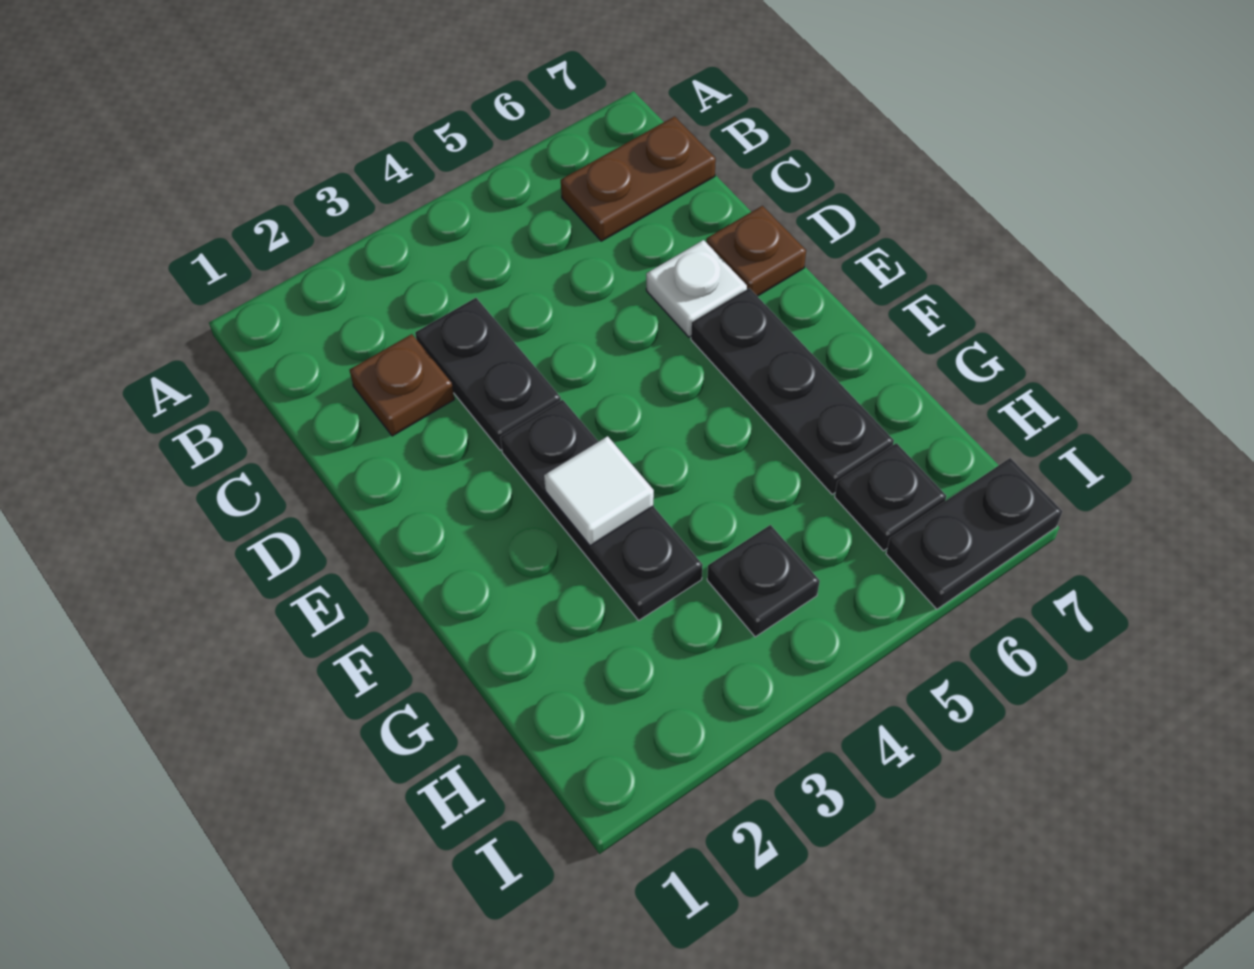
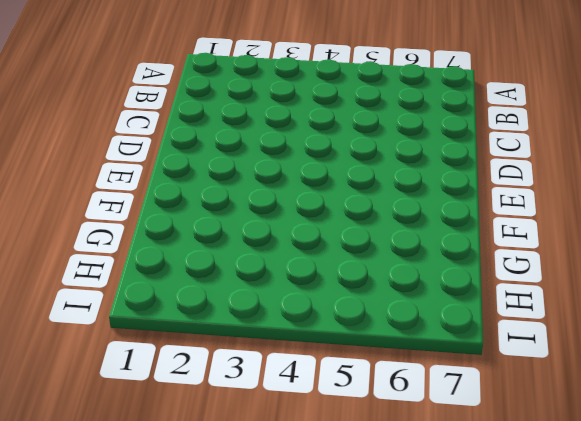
none -> brown plate B6:B7 level 1
none -> brown plate C2 level 1

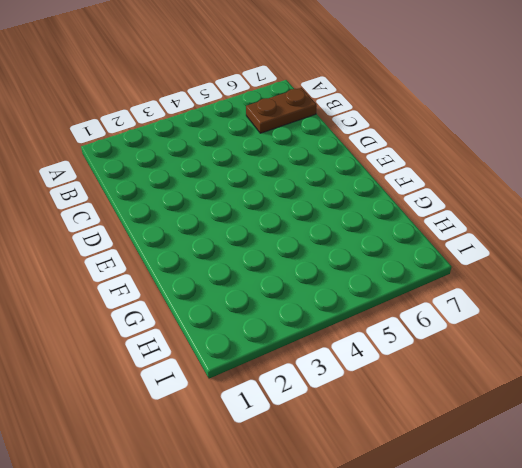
none -> brown plate C2 level 1
none -> black plate C3:D3 level 1

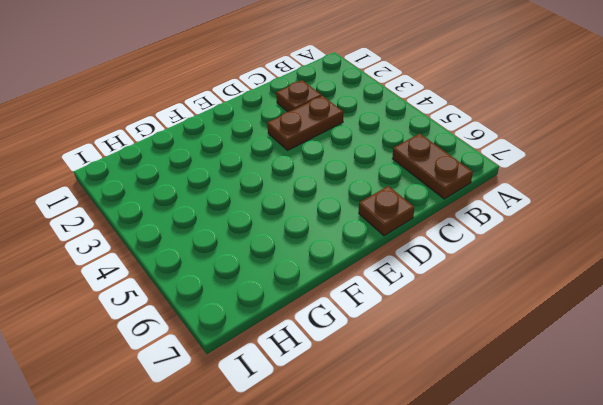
brown plate C3:D3 level 1 -> black plate C3:D3 level 1
none -> white plate D6 level 1
none -> black plate E3:G3 level 1

